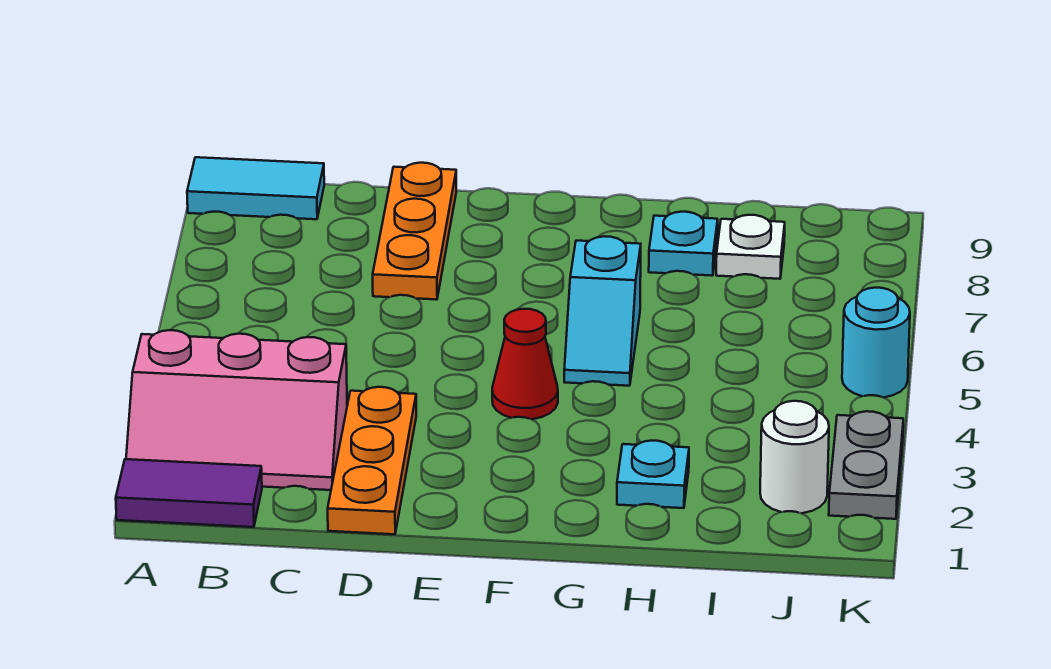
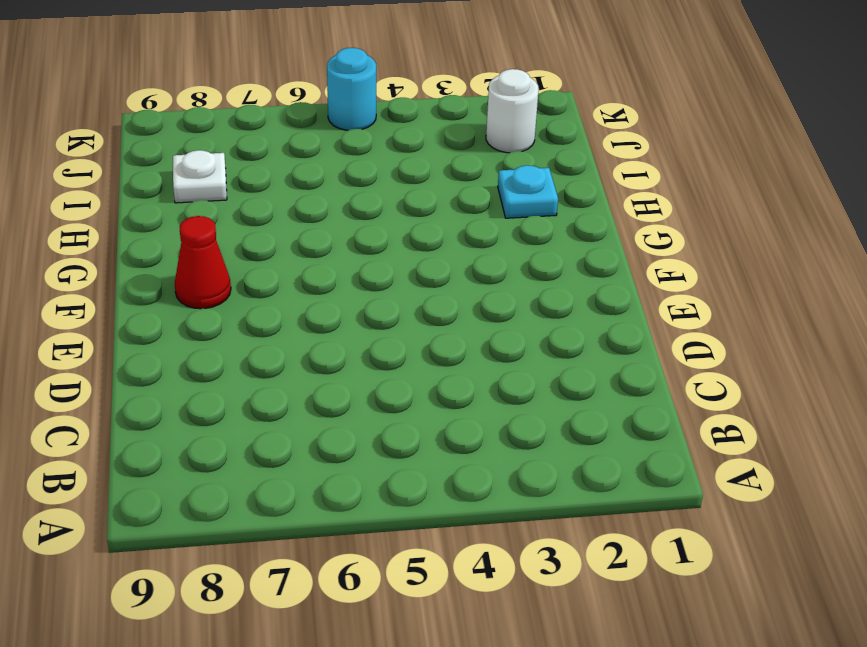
red cone F8 level 1 -> red cone F4 level 1
none -> purple tile A1:B1 level 1
none -> pink slope A2:C3 level 1 top 3
none -> cyan tile A9:B9 level 1

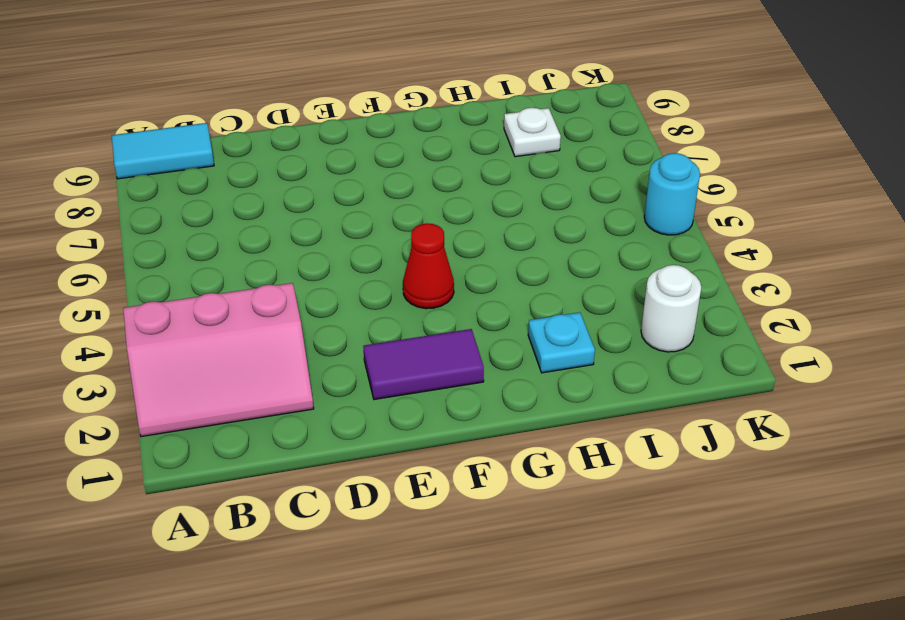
purple tile E2:F2 level 1 -> purple tile A1:B1 level 1
none -> orange plate D1:D3 level 1
none -> orange plate D7:D9 level 1
none -> cyan slope G5:G6 level 1 top 6

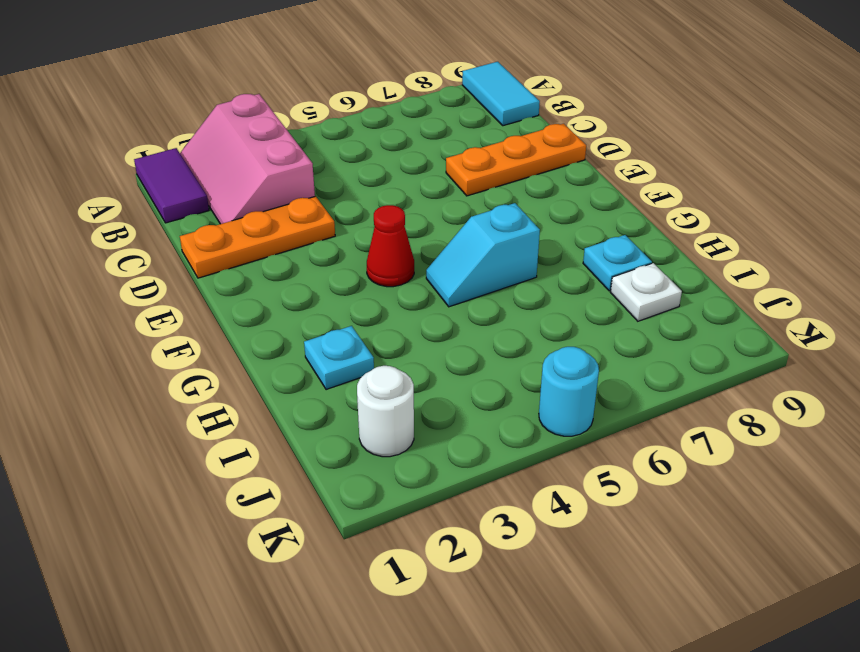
none -> grey plate K2:K3 level 1

